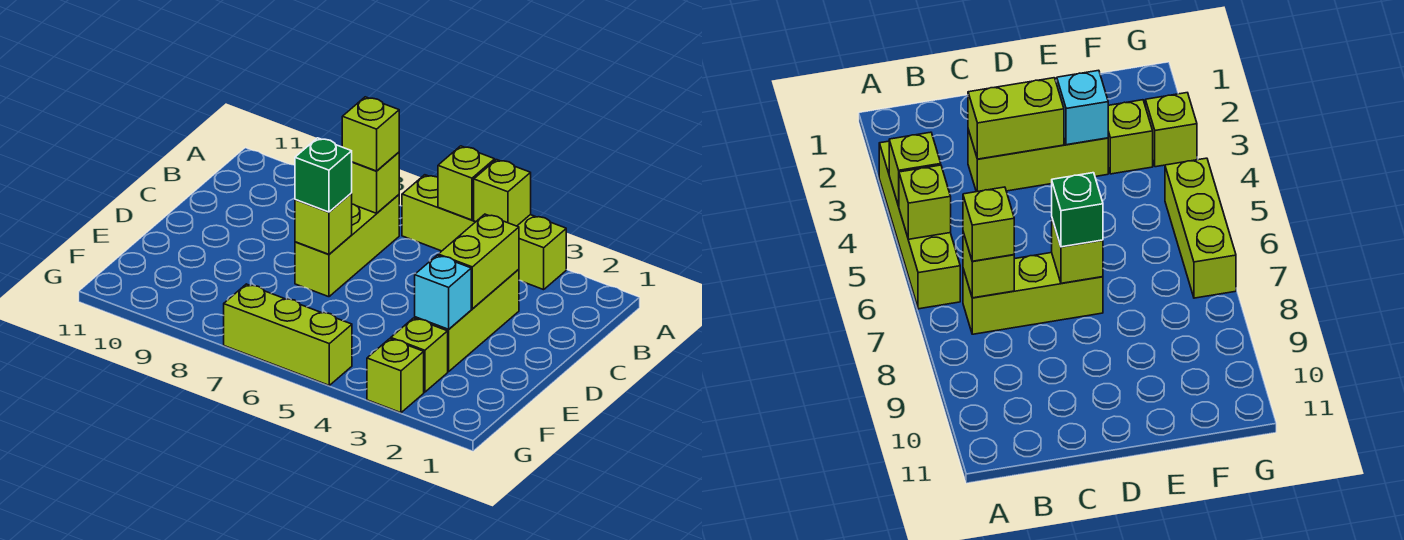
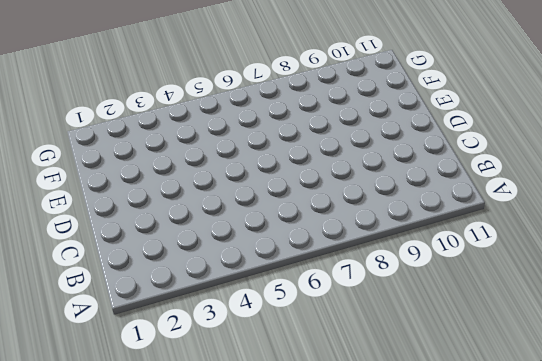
none -> lime brick A3:A6 level 1
none -> lime brick B7:D7 level 1
none -> lime brick C3:E3 level 1

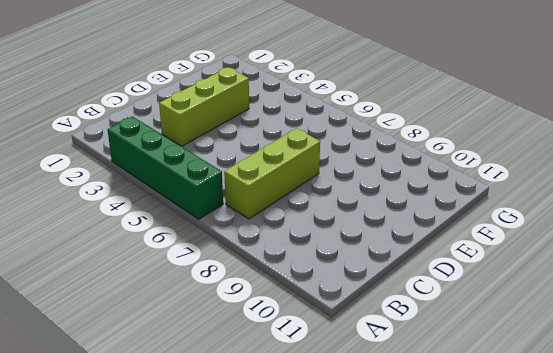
green brick A3:A6 level 1 -> lime brick A3:A6 level 1
none -> lime brick F3 level 1
none -> lime brick G3 level 1
none -> lime brick G5:G7 level 1

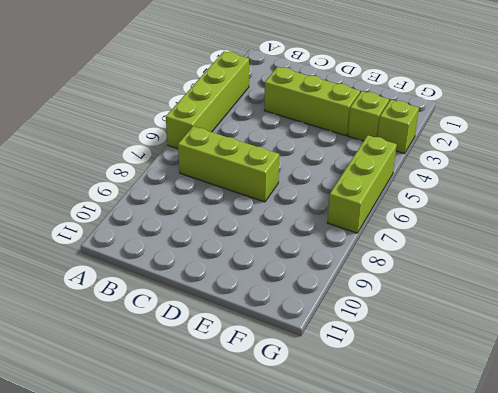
none -> lime brick A4 level 2
none -> lime brick A5 level 2
none -> lime brick B7 level 2

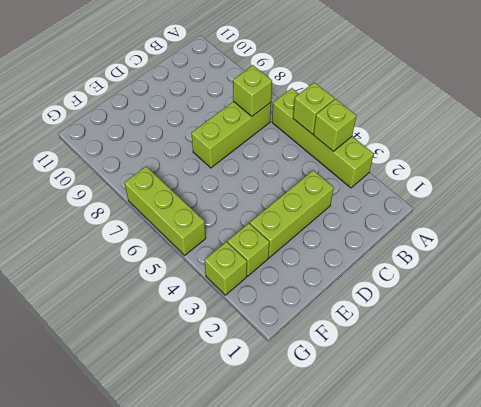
none -> lime brick C3:D3 level 2
none -> lime brick D7 level 2
none -> cyan brick E3 level 2

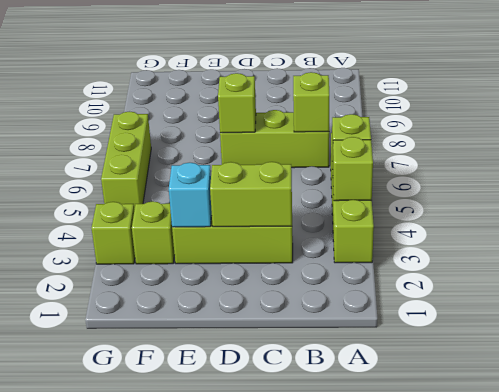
none -> lime brick B7 level 3
none -> green brick D7 level 3

